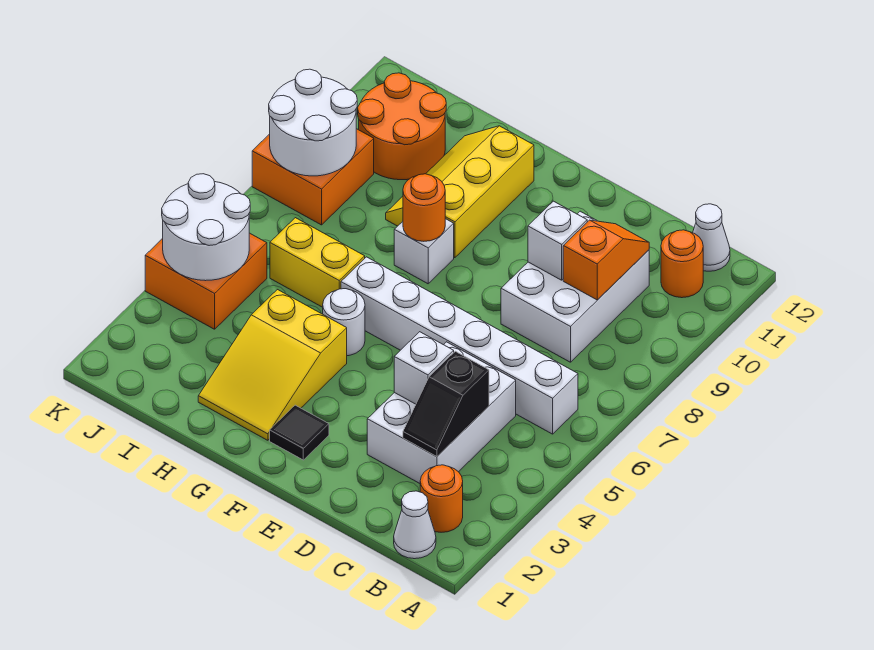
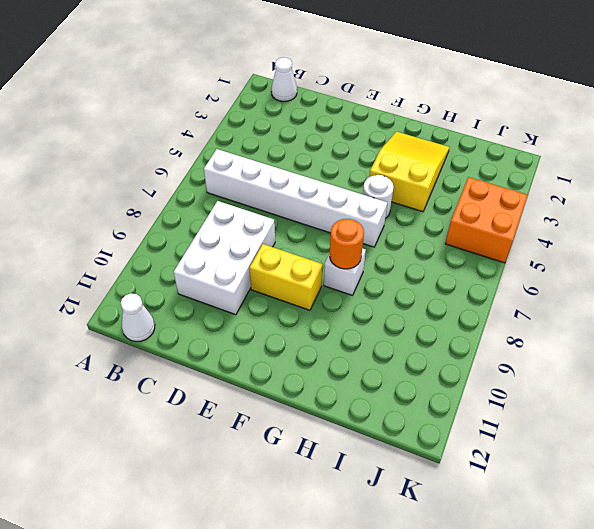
yellow brick E9:F9 level 1 -> yellow brick H6:I6 level 1
none -> orange round brick B2 level 1
none -> orange round brick B11 level 1
none -> white brick C3:D5 level 1

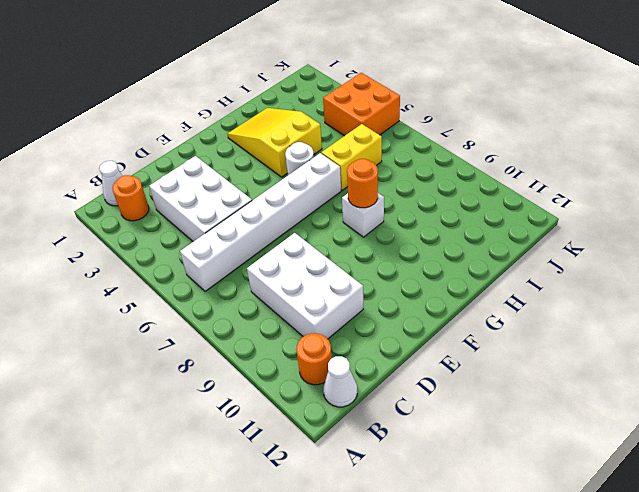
none -> black tile F2 level 1
none -> yellow slope G9:H11 level 1 top G
none -> orange round brick I10:J11 level 1

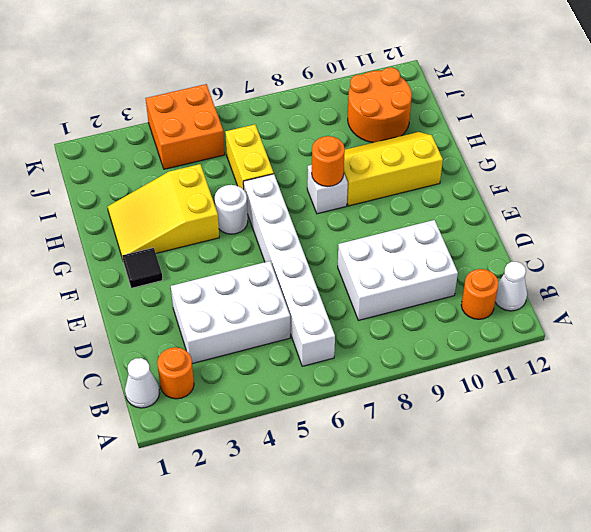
none -> orange brick J8:K9 level 1
none -> black slope C3:C4 level 2 top 4
none -> orange slope C9:C10 level 2 top 9

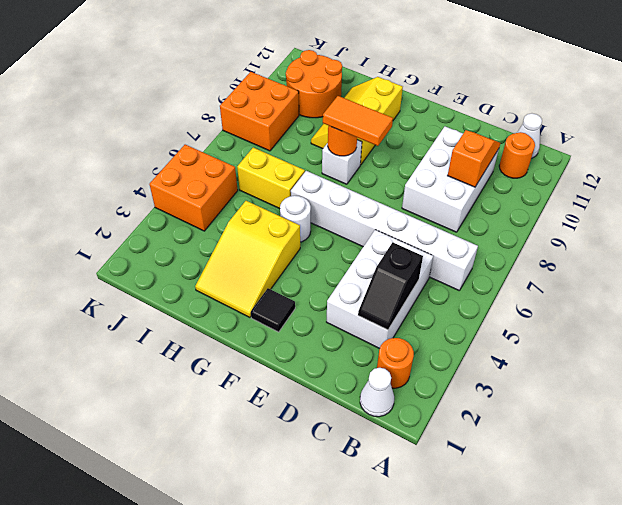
orange tile F8:G8 level 3 -> none
none -> white brick D4 level 2
none -> white brick D9 level 2
none -> white round brick J4:K5 level 2

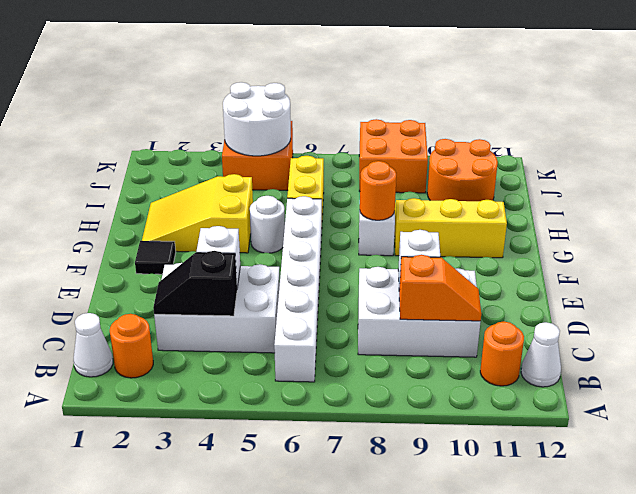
none -> white round brick J8:K9 level 2

